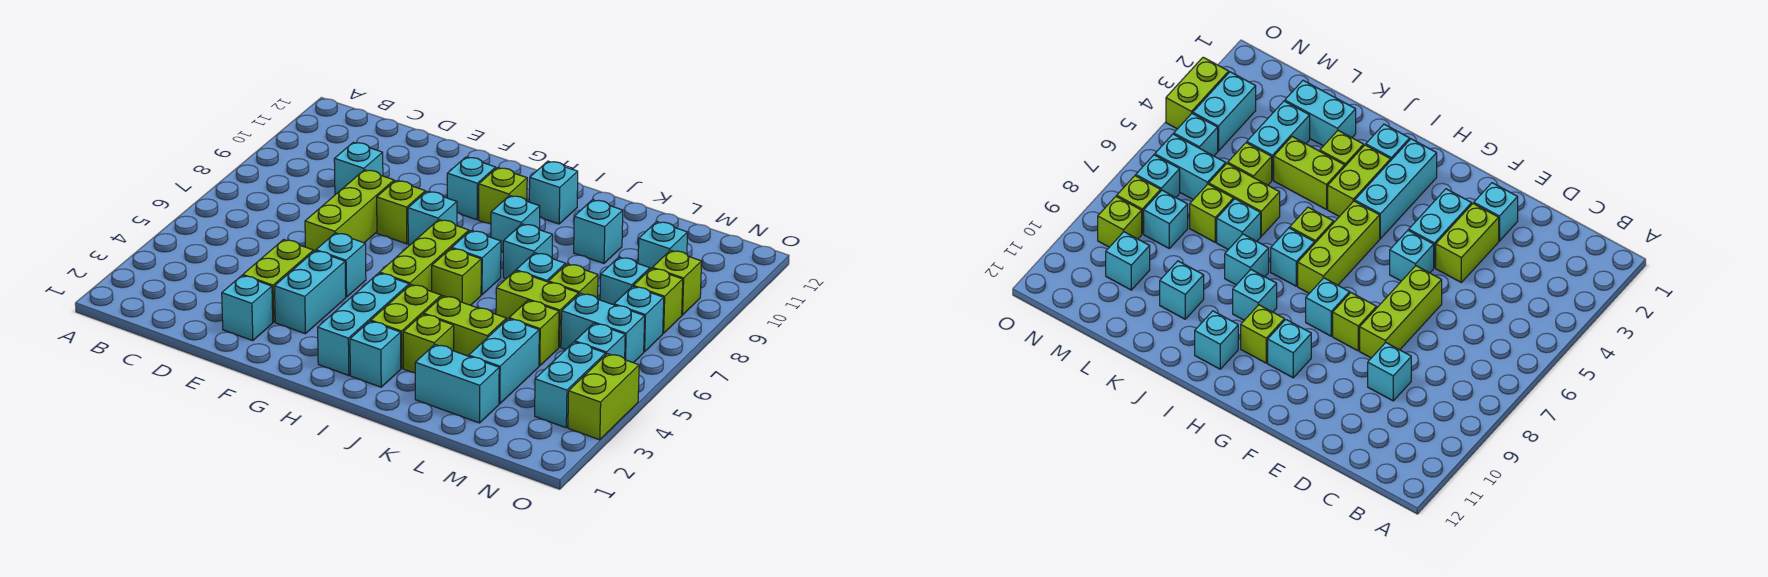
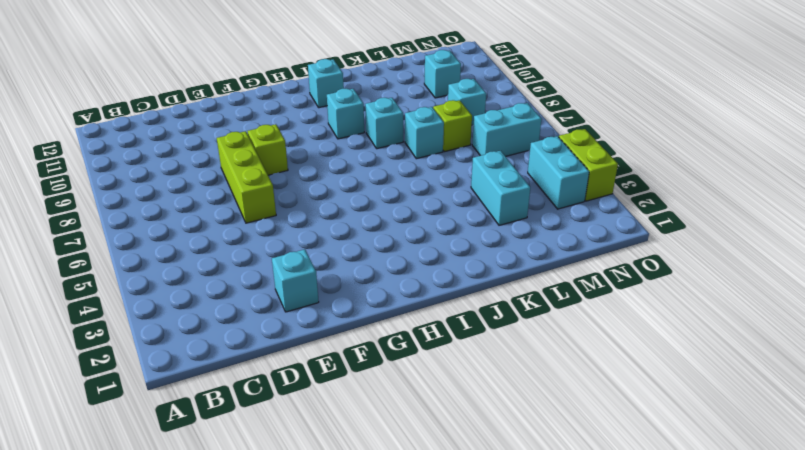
none -> cyan brick D9 level 1
none -> lime brick E3:E4 level 1
none -> cyan brick F3:F4 level 1
none -> cyan brick F5 level 1

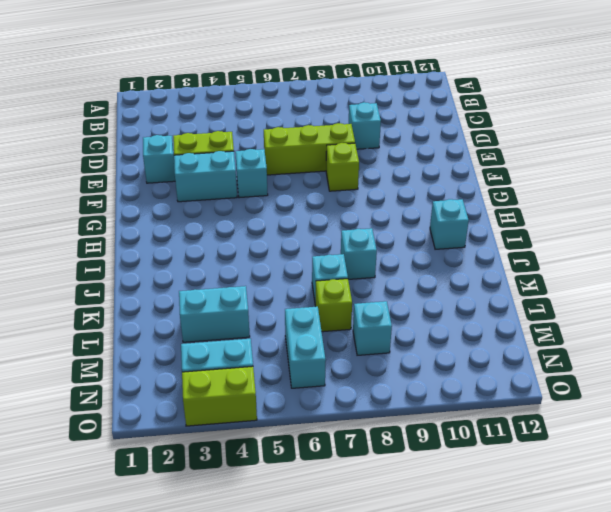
none -> cyan brick G8 level 1
none -> cyan brick G10 level 1
none -> cyan brick H2:H4 level 1
none -> lime brick H5:H7 level 1

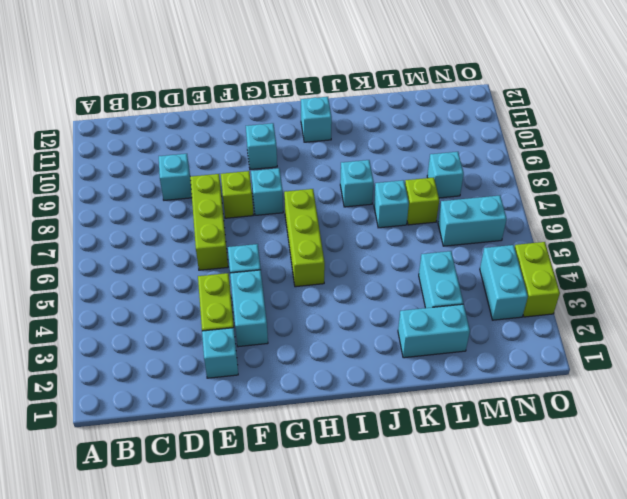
none -> cyan brick H2:H4 level 1
none -> lime brick H10 level 1
none -> cyan brick I2 level 1
none -> lime brick I3:I4 level 1

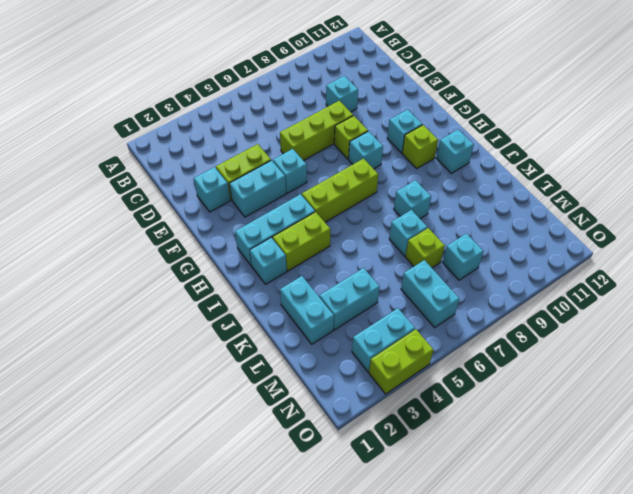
none -> lime brick I6 level 1
none -> cyan brick I7 level 1
none -> cyan brick I9 level 1
none -> lime brick J3 level 1

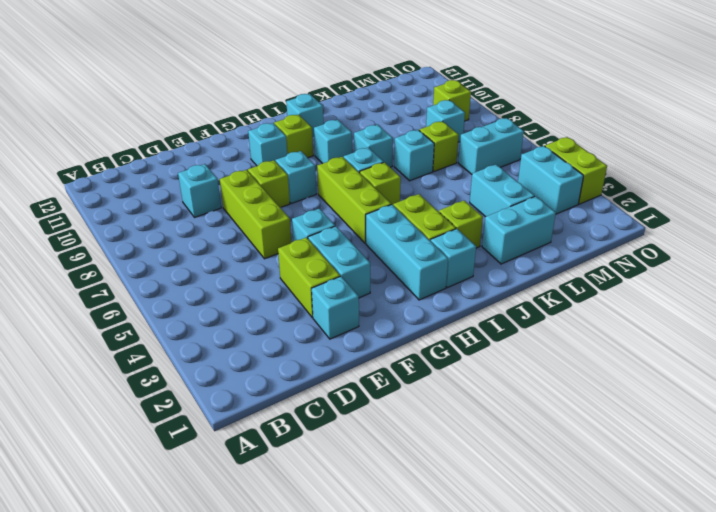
none -> lime brick J4:K4 level 1
none -> lime brick K6:L6 level 1
none -> cyan brick K10 level 1
none -> lime brick L5 level 1

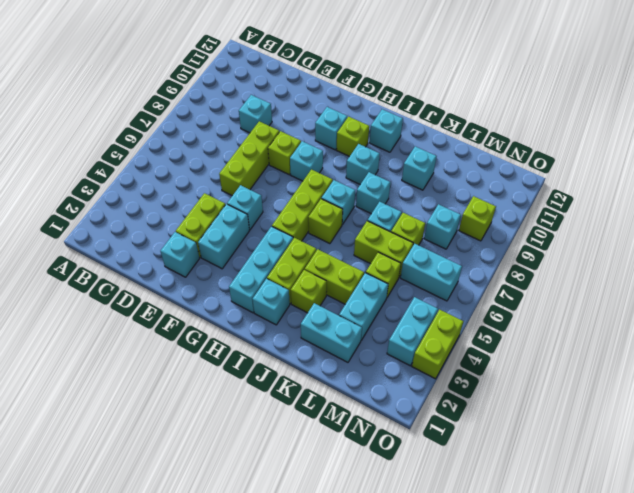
none -> cyan brick M10 level 1
none -> cyan brick N5 level 1
none -> cyan brick N7 level 1
none -> lime brick N8 level 1

